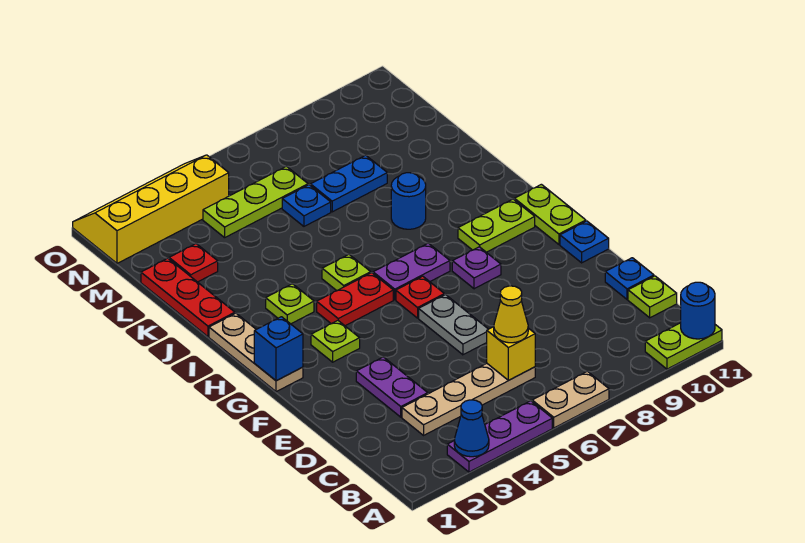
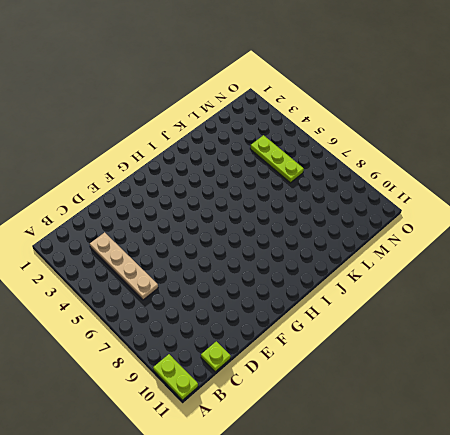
none -> purple plate A3:A5 level 1
none -> tan plate A6:A7 level 1
none -> purple plate D3:E3 level 1
none -> blue plate D11 level 1

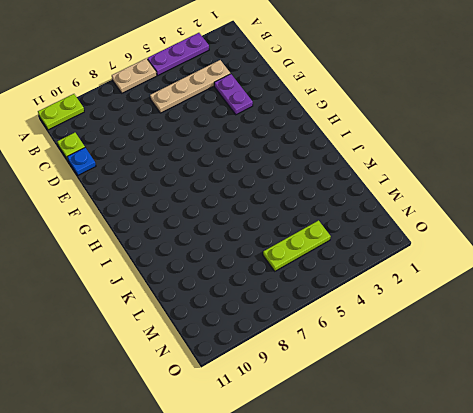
none -> grey plate E6:F6 level 1
none -> blue plate F11 level 1
none -> tan plate G1:I1 level 1
none -> lime plate G3 level 1

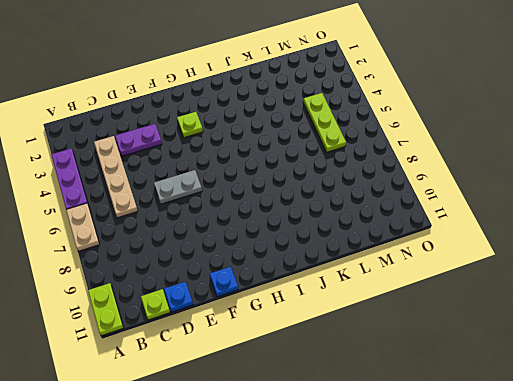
none -> tan plate G1:I1 level 1
none -> red plate G6 level 1
none -> purple plate G8 level 1
none -> lime plate G11:H11 level 1

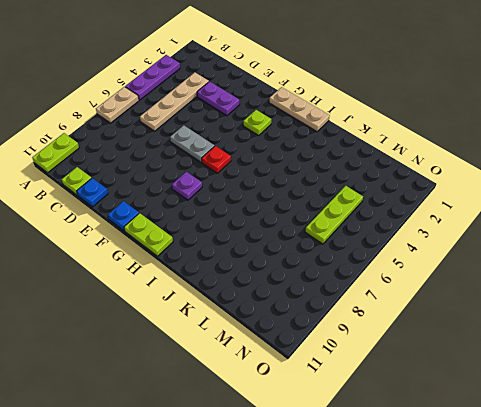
none -> red plate H4:H5 level 1
none -> purple plate H6:H7 level 1
none -> lime plate H9:H10 level 1
none -> lime plate I3 level 1

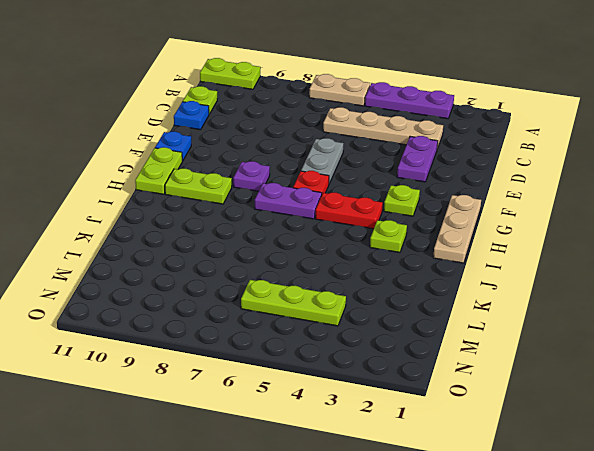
none -> lime plate I5 level 1
none -> red plate J1:L1 level 1
none -> blue round brick J8 level 1
none -> red plate L2 level 1

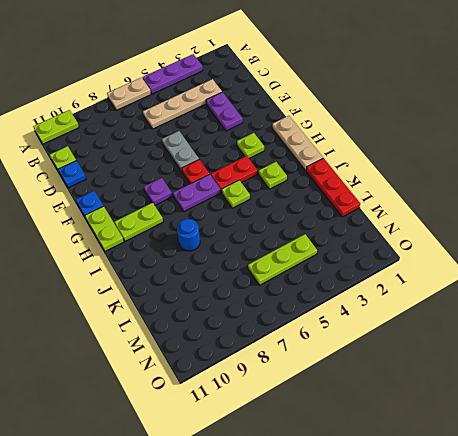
none -> red plate L2 level 1
none -> blue plate L6 level 1
none -> blue plate L7:L8 level 1
none -> yellow slope N1:O4 level 1 top N

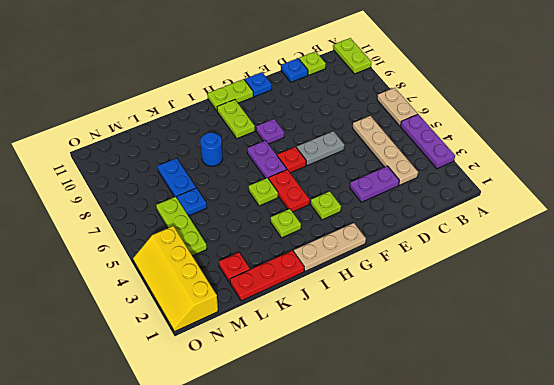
none -> blue cone A3 level 2
none -> blue round brick A11 level 2
none -> yellow brick C6 level 2
none -> blue brick G1 level 2

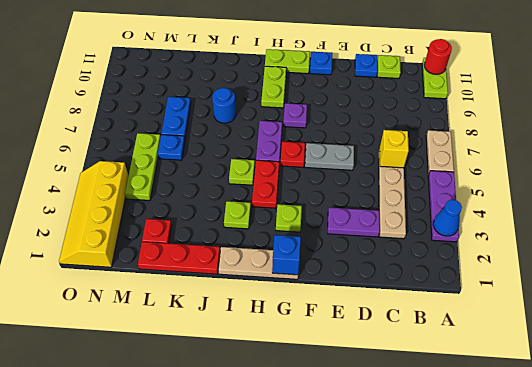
red round brick A11 level 2 -> blue round brick A11 level 2
none -> yellow cone C6 level 3

